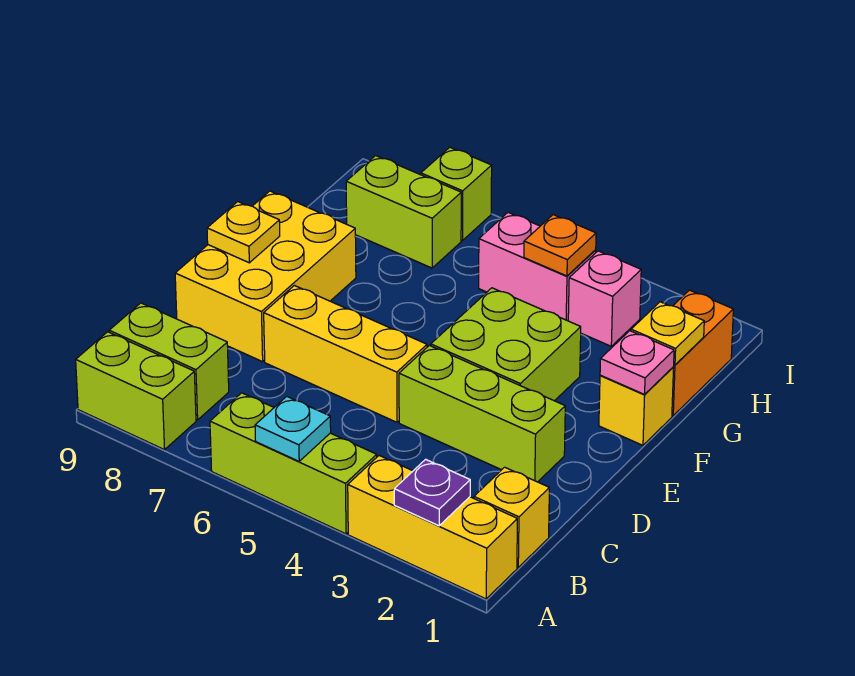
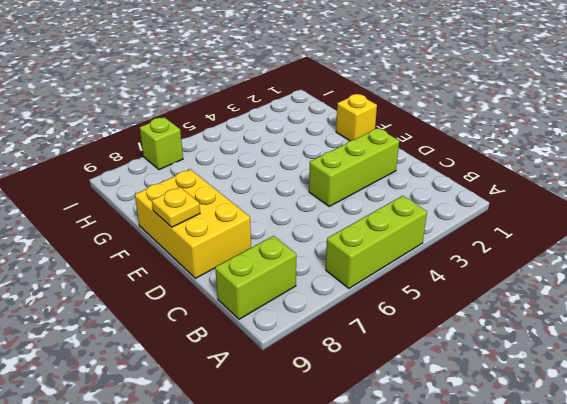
none -> yellow brick A1:A3 level 1
none -> lime brick A8:A9 level 1
none -> yellow brick B1 level 1

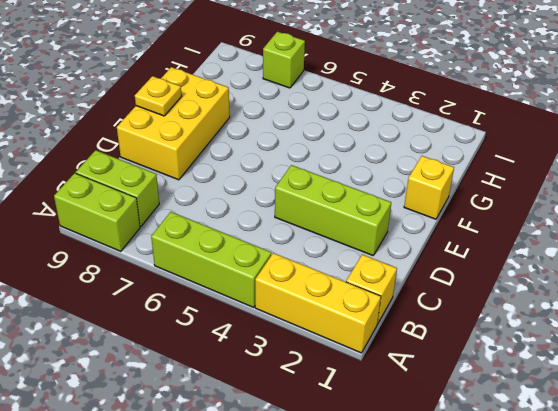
none -> yellow brick D5:D7 level 1
none -> lime brick E3:F4 level 1
none -> orange brick G1:H1 level 1

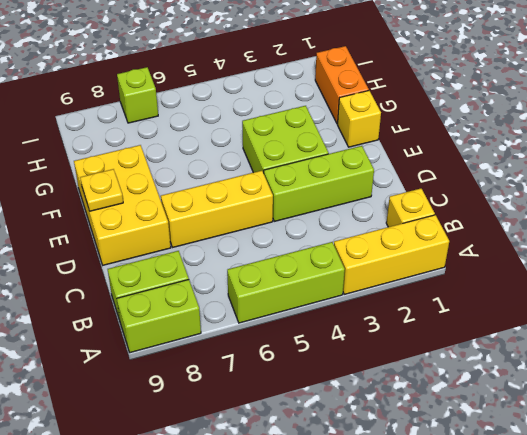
none -> pink brick H3 level 1
none -> pink brick H4:H5 level 1
none -> lime brick H7:H8 level 1

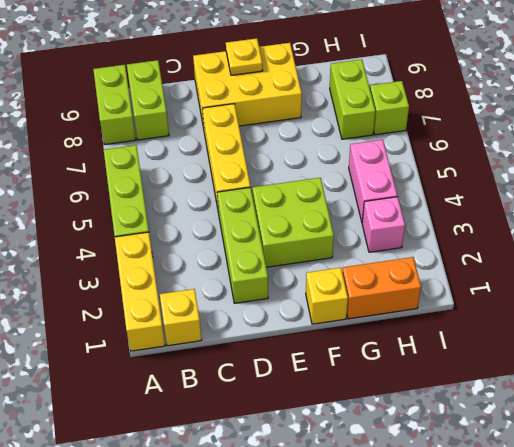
none -> purple plate A2 level 2
none -> cyan plate A5 level 2
none -> pink plate F1 level 2

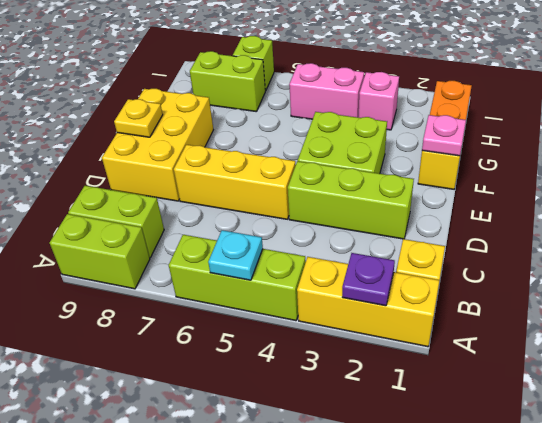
none -> yellow plate G1 level 2
none -> orange plate H4 level 2

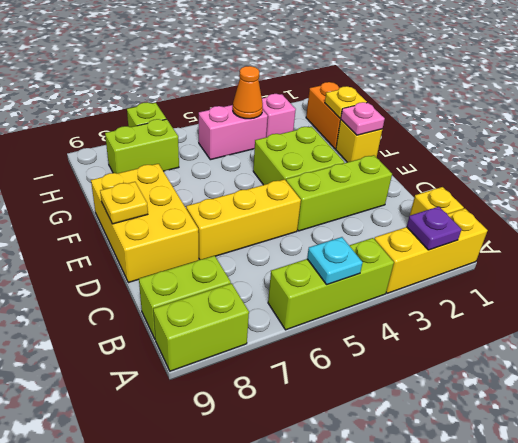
orange cone H4 level 2 -> orange plate H4 level 2

